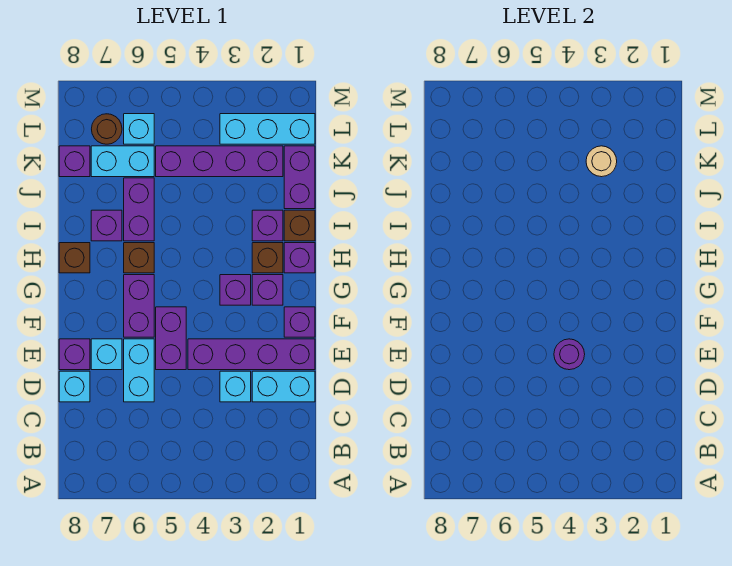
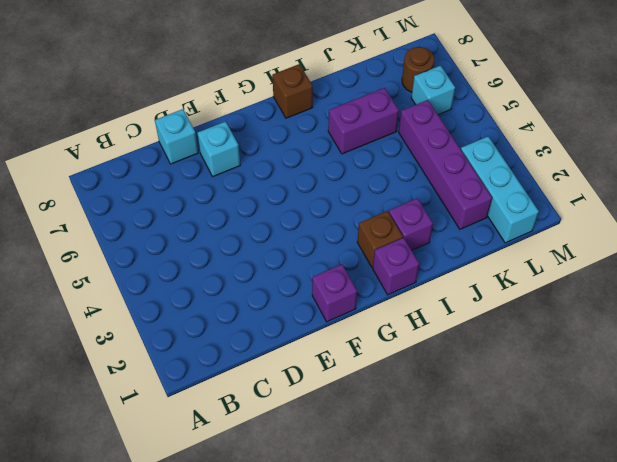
none -> cyan brick D1:D2 level 1
none -> cyan brick D3 level 1
none -> cyan brick D6:E6 level 1

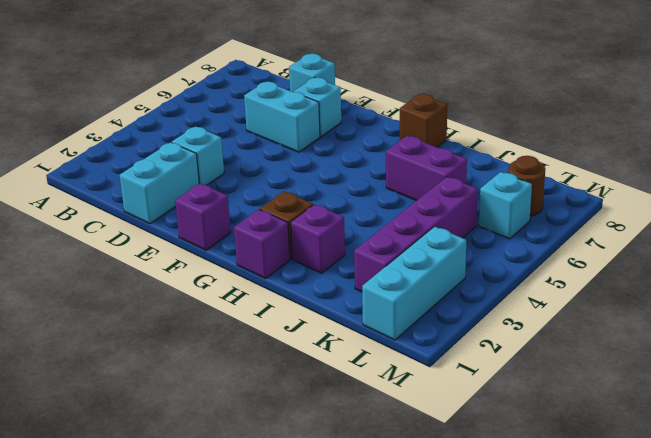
none -> purple brick E1:E4 level 1
none -> purple brick E5:F5 level 1
none -> purple brick E8 level 1

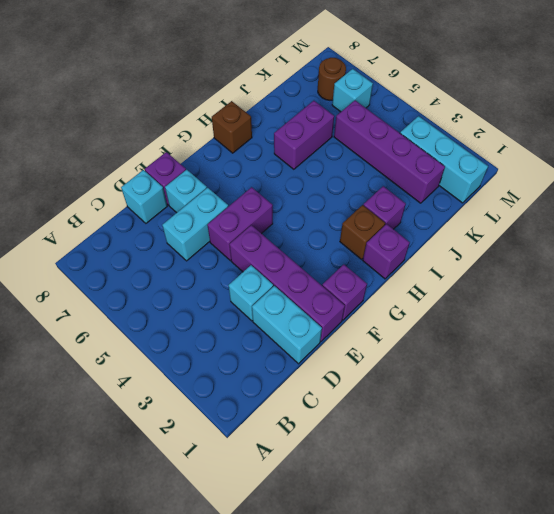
none -> purple brick F6:G6 level 1
none -> purple brick G2 level 1
none -> purple brick G3 level 1

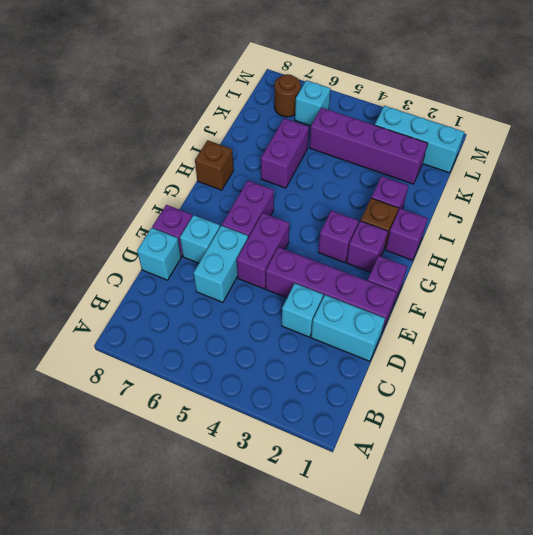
none -> brown brick H6 level 1
none -> brown brick I1 level 1
none -> purple brick I7 level 1

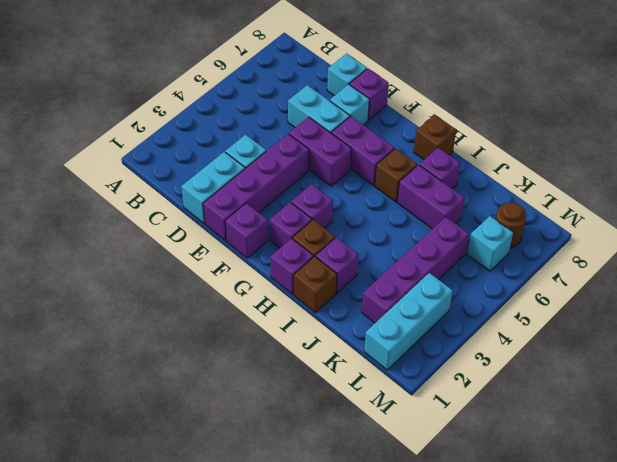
none -> purple brick J1:K1 level 1
none -> cyan brick K6:K7 level 1
none -> purple brick K8 level 1

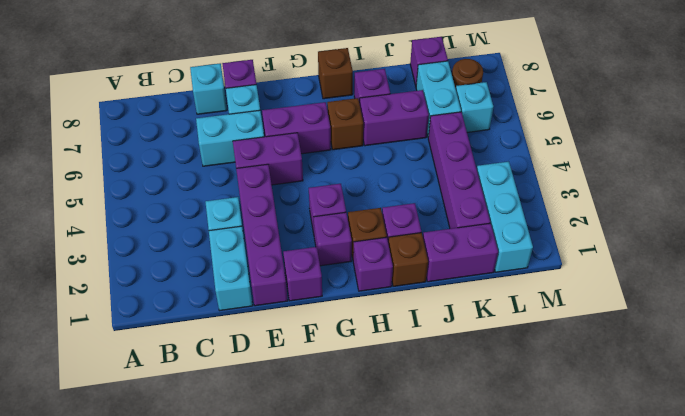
none -> purple round brick E4 level 2
none -> tan round brick K3 level 2

